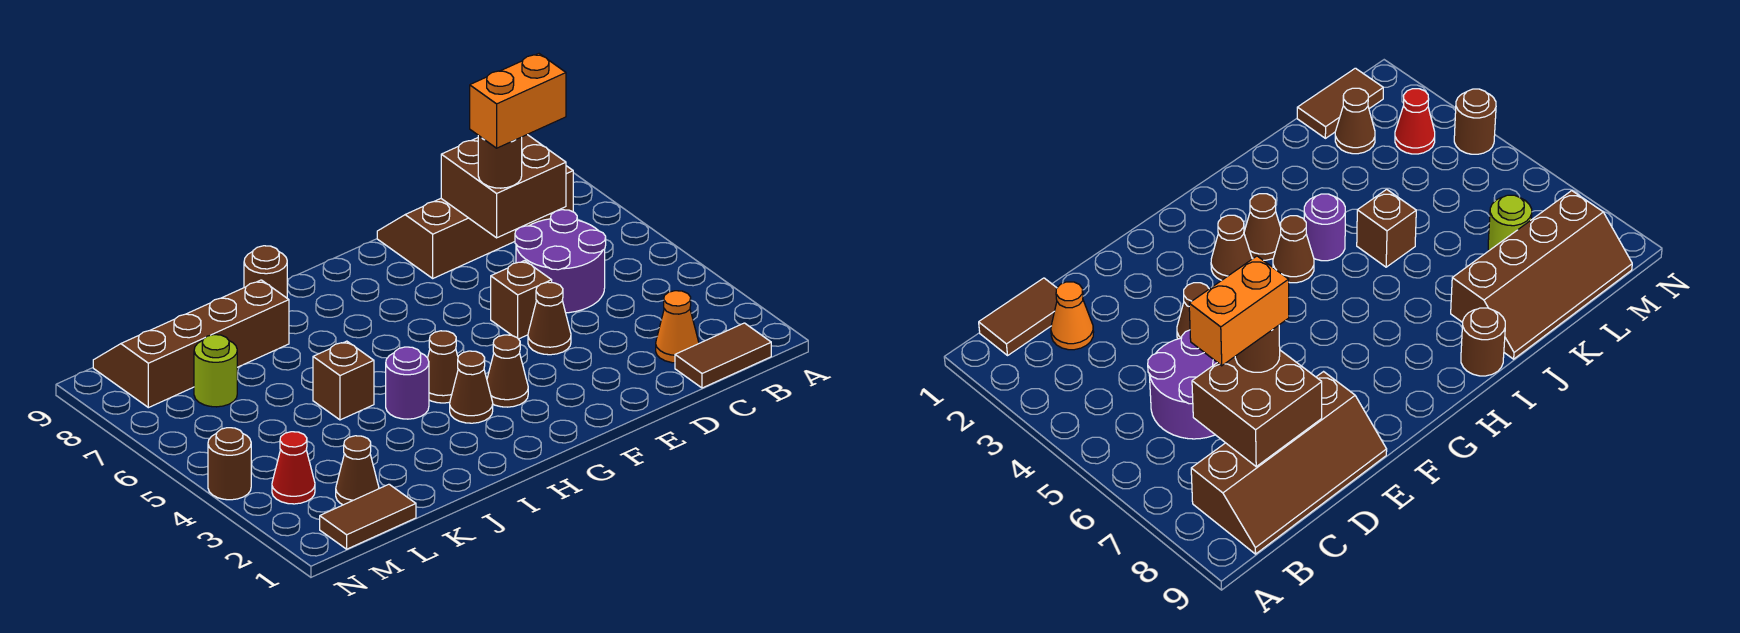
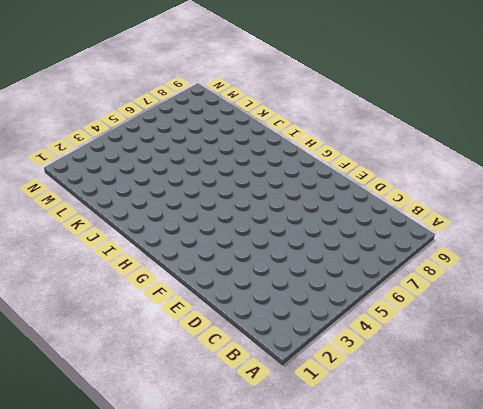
none -> brown tile B1:C1 level 1
none -> brown slope B8:E9 level 1 top 8
none -> orange cone C2 level 1

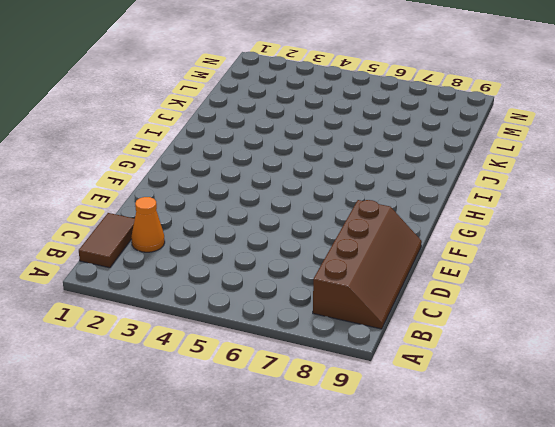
none -> purple round brick C5:D6 level 1
none -> brown cone E4 level 1
none -> brown brick E5 level 1

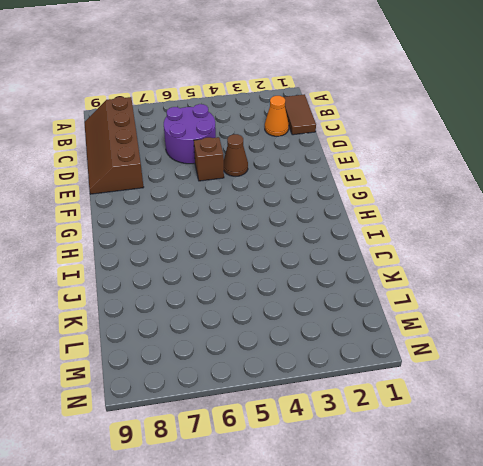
none -> brown cone G3 level 1
none -> brown cone H3 level 1
none -> brown cone H4 level 1

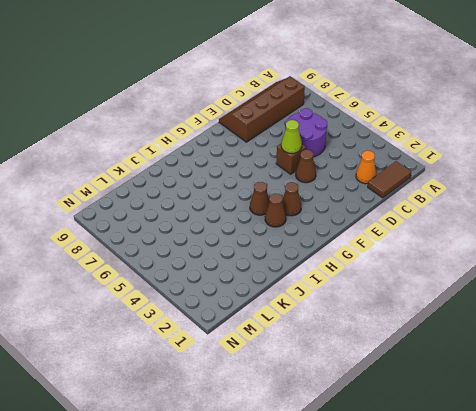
lime cone E5 level 2 -> none
none -> purple round brick I4 level 1
none -> brown round brick I9 level 1
none -> brown brick J5 level 1

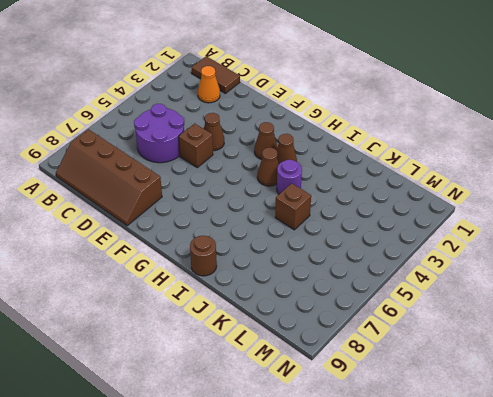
none -> brown slope J8:M9 level 1 top 8
none -> brown tile L1:M1 level 1
none -> brown cone L2 level 1

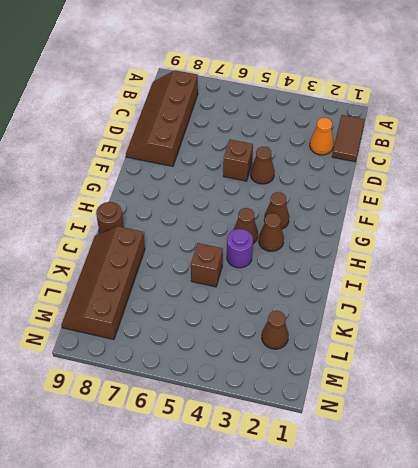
none -> purple round brick C5:D6 level 1
none -> brown tile L1:M1 level 1
none -> lime round brick L7 level 1

